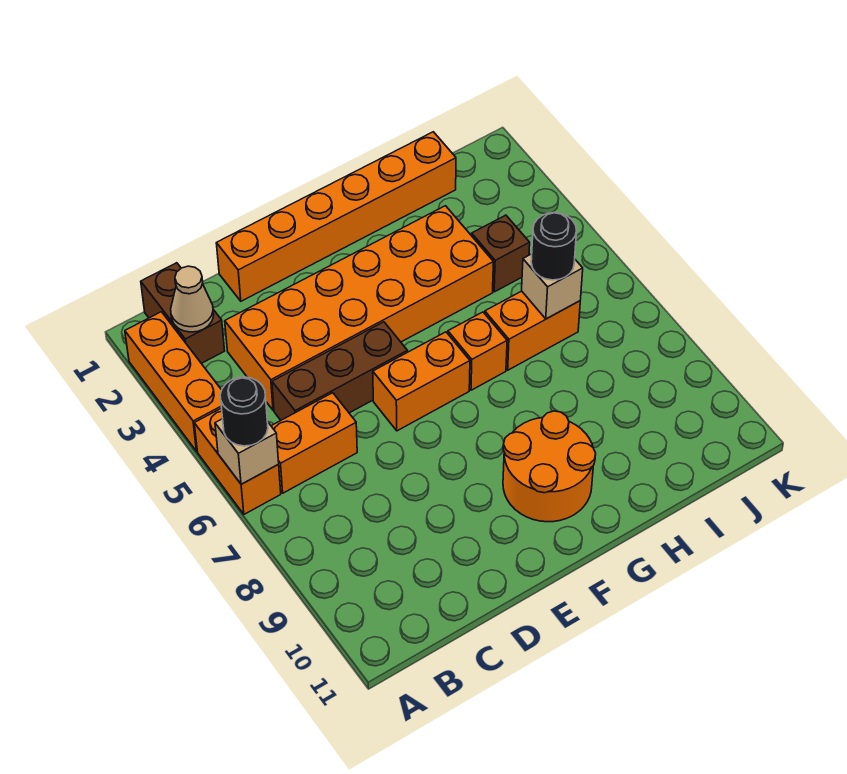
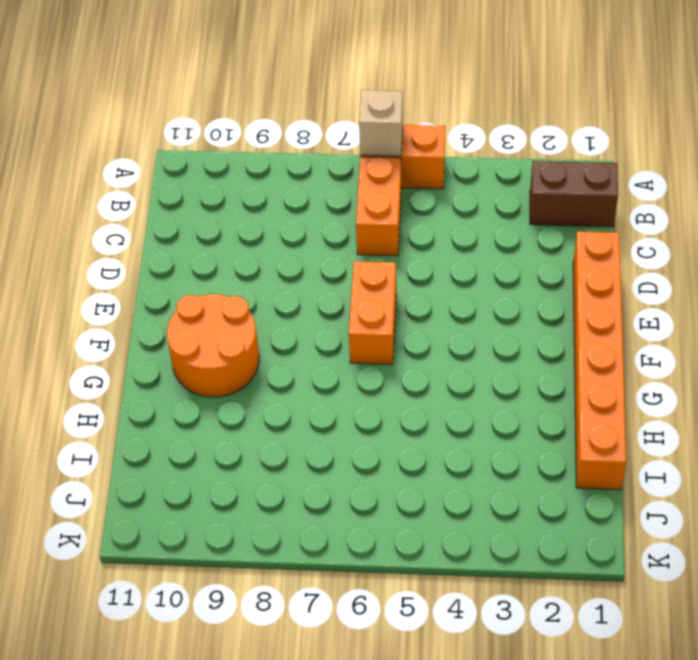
none -> orange brick A2:A4 level 1
none -> orange brick C3:H4 level 1
none -> brown brick C5:E5 level 1

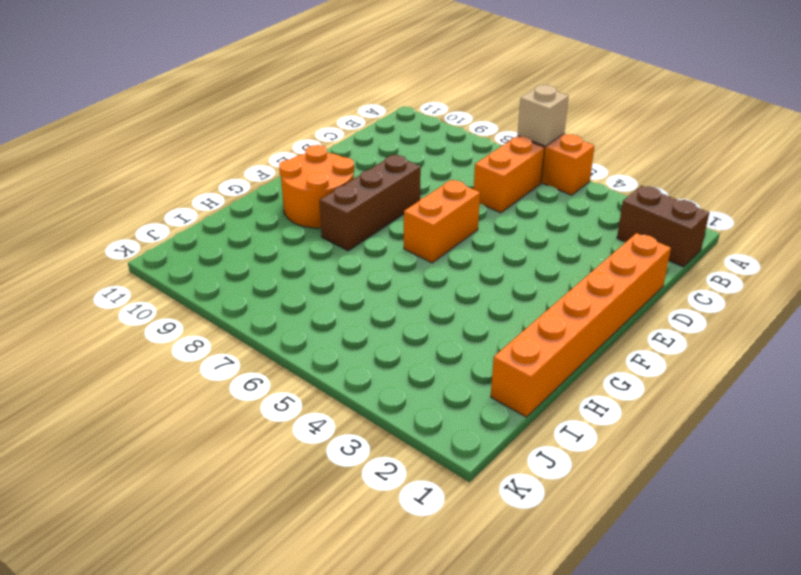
brown brick E8:G8 level 1 -> brown brick C5:E5 level 1
none -> orange brick A2:A4 level 1
none -> orange brick C3:H4 level 1
none -> orange brick G6 level 1

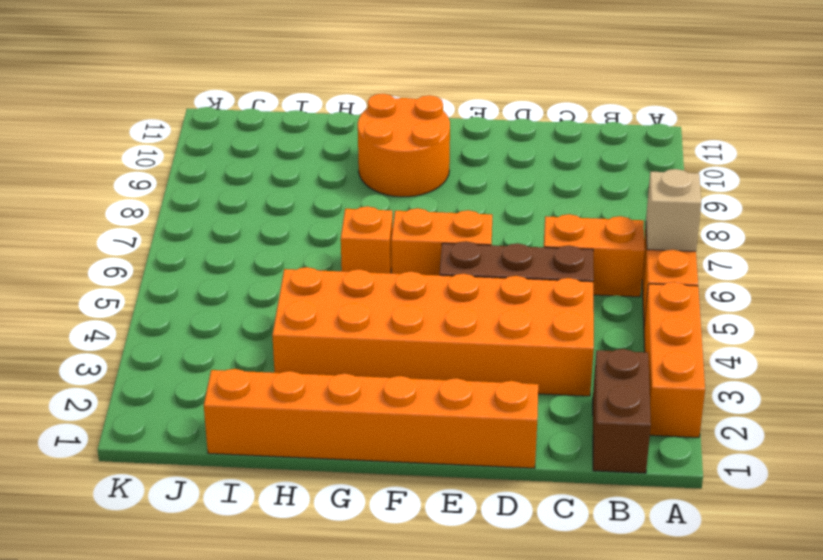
none -> orange brick H6:I6 level 1
none -> brown brick I4 level 1
none -> tan cone B2 level 2

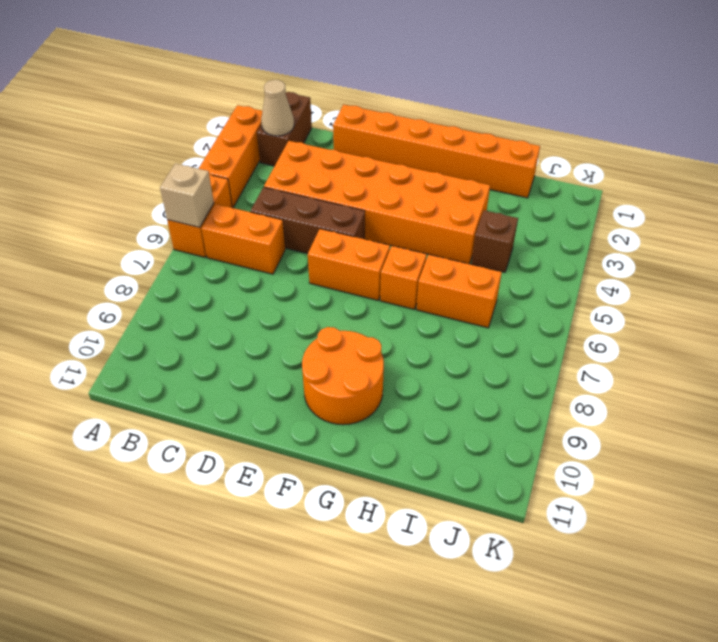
none -> tan brick I6 level 2
none -> black round brick A6 level 3
none -> black round brick I6 level 3

